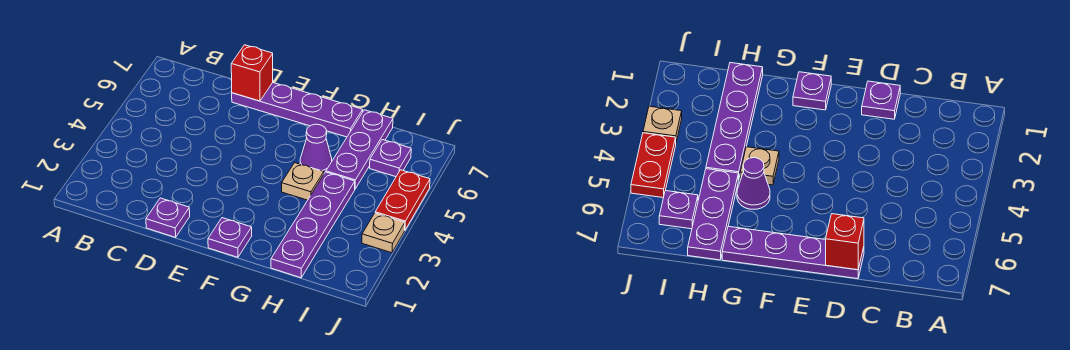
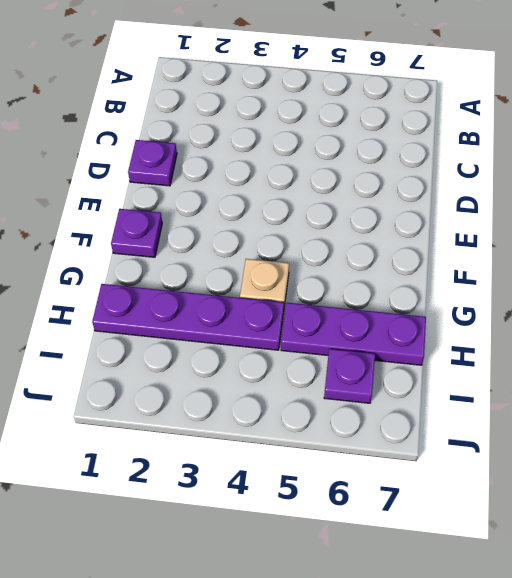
none -> purple plate D7:G7 level 1
none -> purple cone G5 level 1

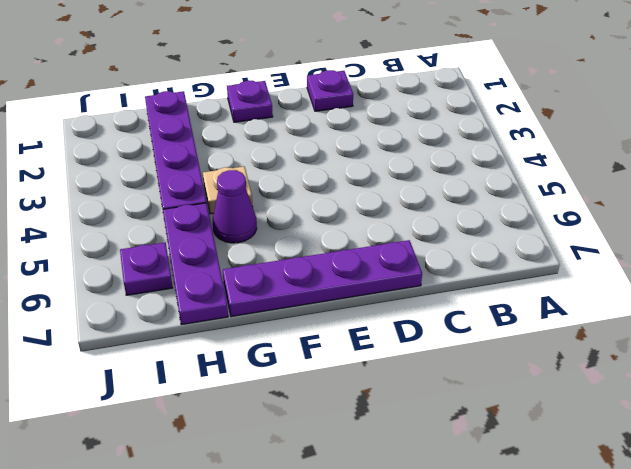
none -> tan plate J3 level 1
none -> red plate J4:J5 level 1

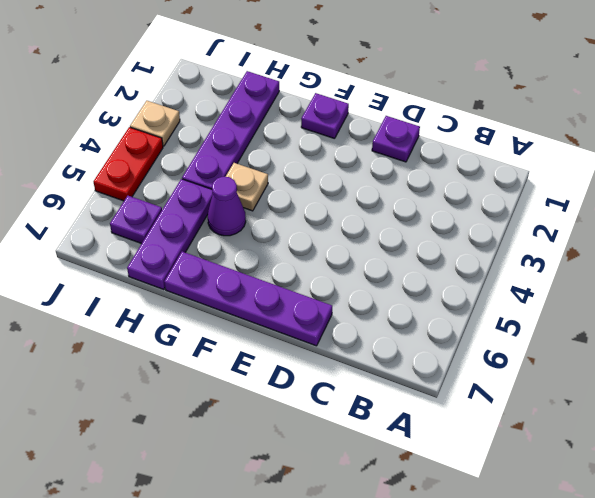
none -> red brick D7 level 2

